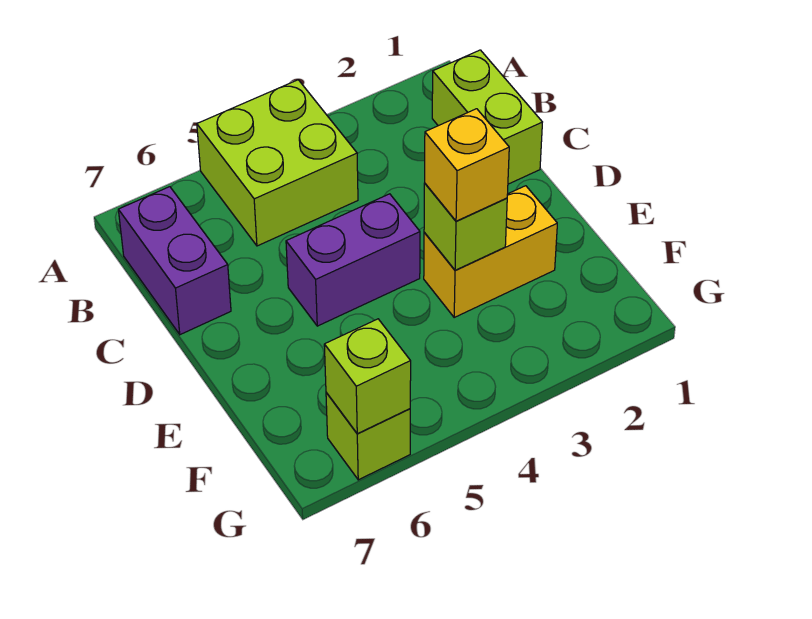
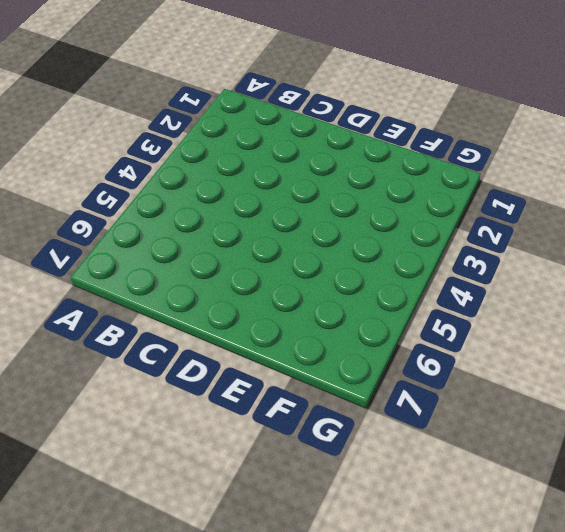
none -> lime brick A4:B5 level 1
none -> lime brick B1:C1 level 1

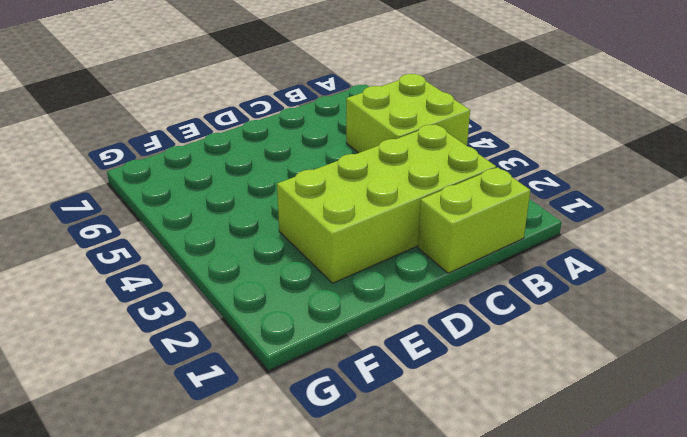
lime brick B2:E3 level 1 -> yellow brick E2:E3 level 1
none -> purple brick B7:C7 level 1
none -> purple brick D4:D5 level 1

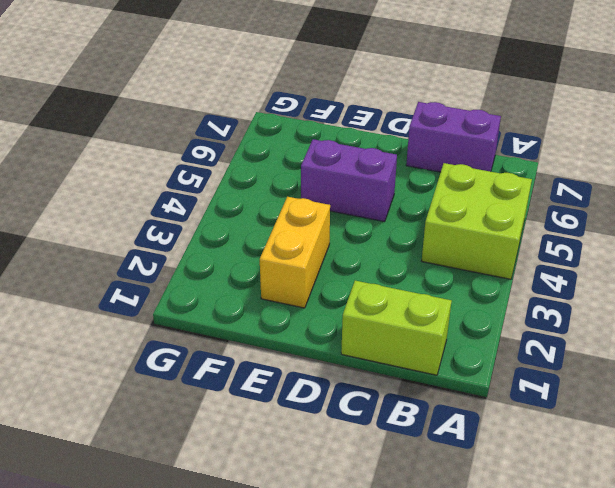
purple brick D5:E5 level 1 -> purple brick D4:D5 level 1
none -> lime brick G6 level 1
none -> lime brick E3 level 2

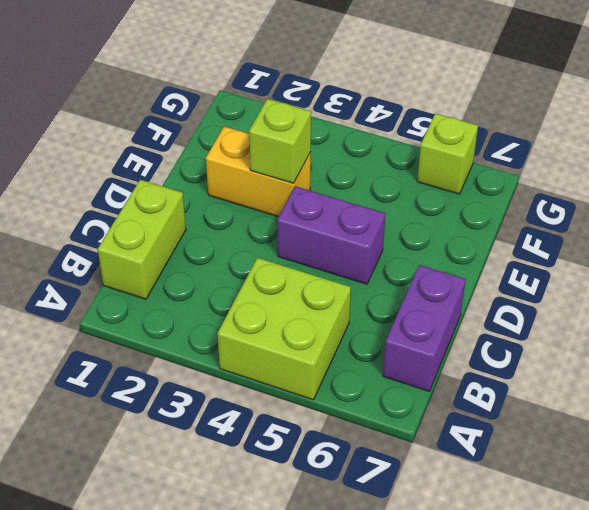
none -> lime brick G6 level 2
none -> yellow brick E3 level 3

